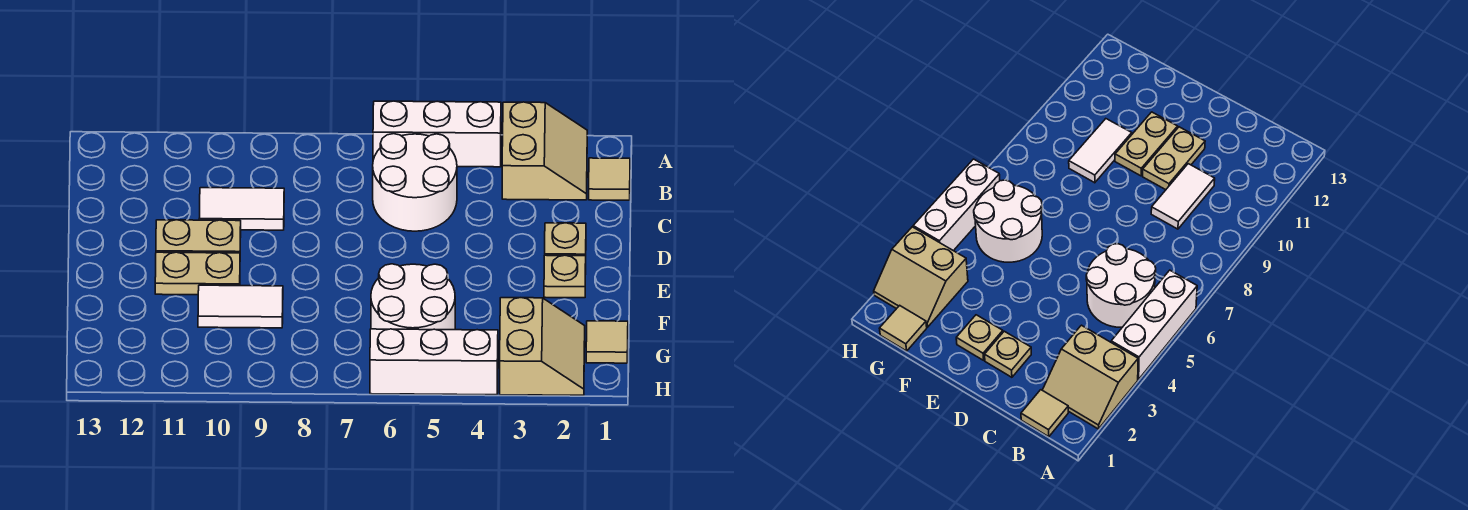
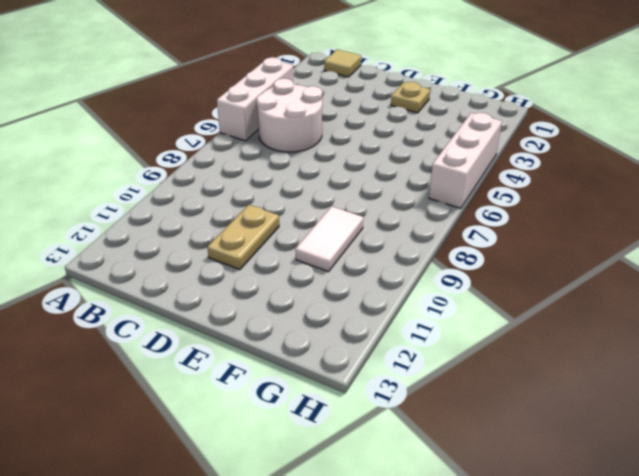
none -> tan slope A2:B3 level 1 top 3
none -> white tile C9:C10 level 1
none -> tan plate D2 level 1

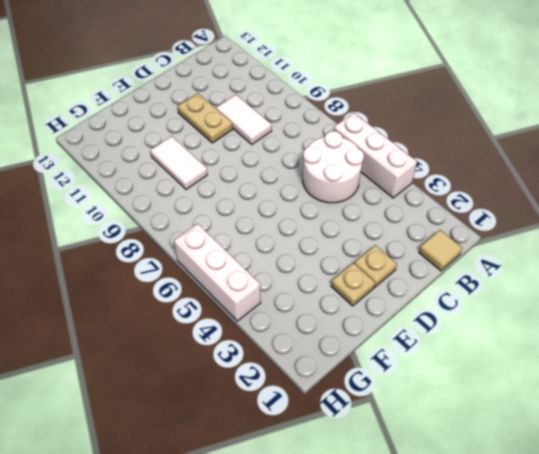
none -> tan slope A2:B3 level 1 top 3
none -> tan plate E10:E11 level 1
none -> white round brick F5:G6 level 1

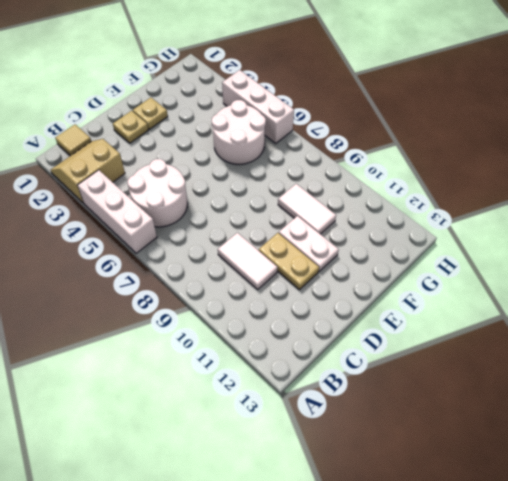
white plate E10:E11 level 1 -> tan plate E10:E11 level 1
none -> tan tile G1 level 1
none -> tan slope G2:H3 level 1 top 3

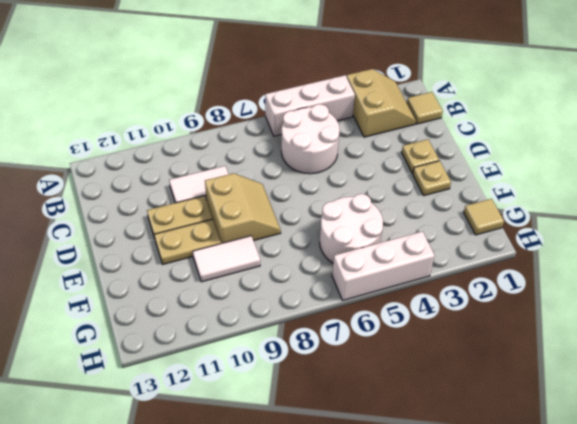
tan slope D8:E9 level 1 top 9 -> tan slope G2:H3 level 1 top 3

